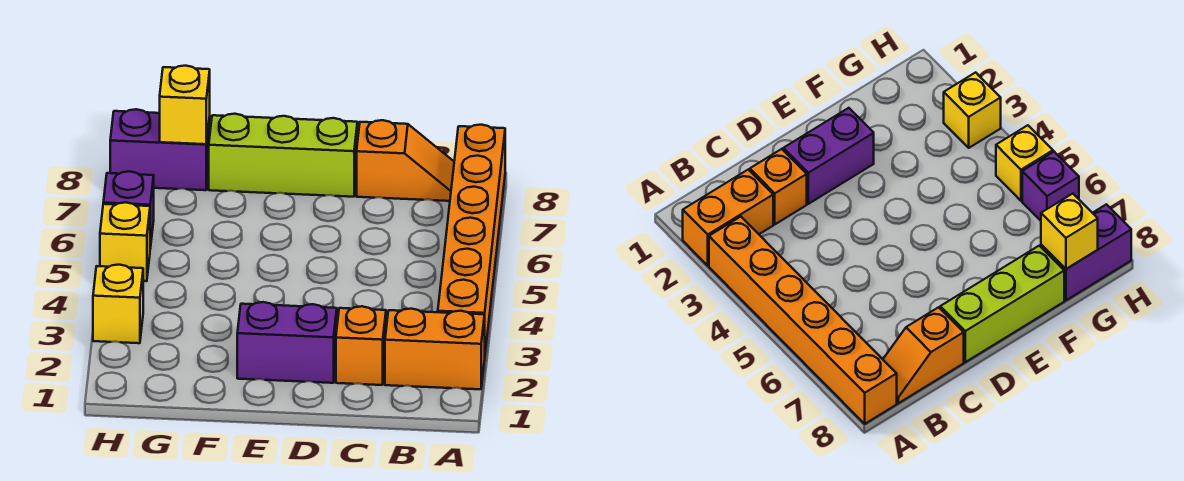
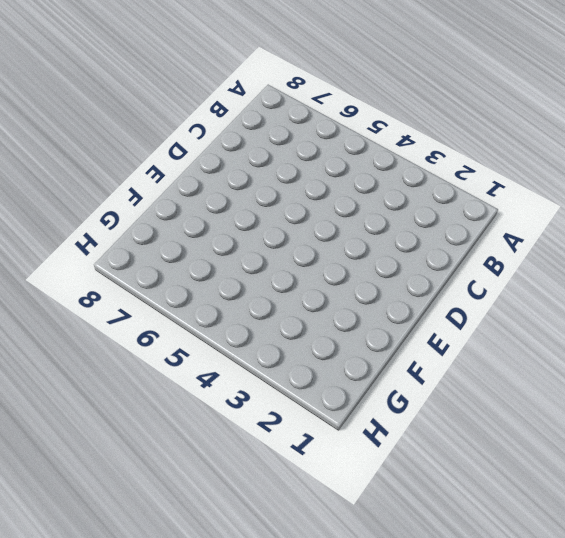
none -> orange brick A2:B2 level 1
none -> orange brick A3:A8 level 1

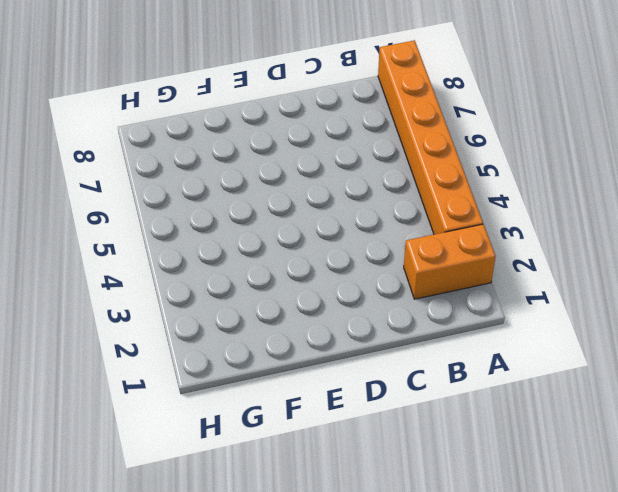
none -> orange slope B8:C8 level 1 top C
none -> orange brick C2 level 1

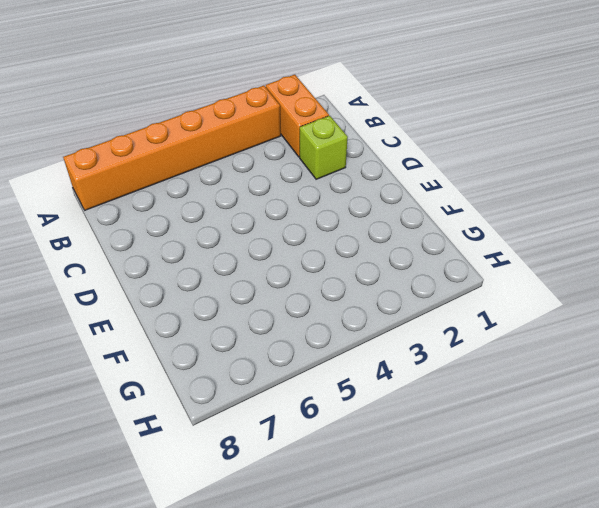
lime brick C2 level 1 -> orange brick C2 level 1
none -> orange slope B8:C8 level 1 top C
none -> purple brick D2:E2 level 1

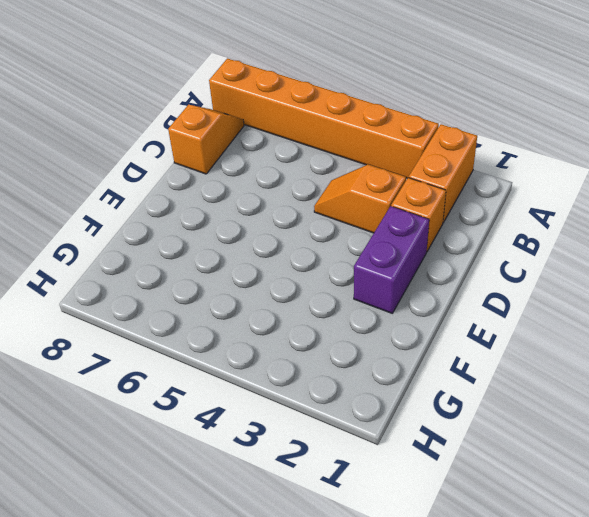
orange slope C3:C4 level 1 top 3 -> none
none -> lime brick D8:F8 level 1
none -> purple brick G8:H8 level 1

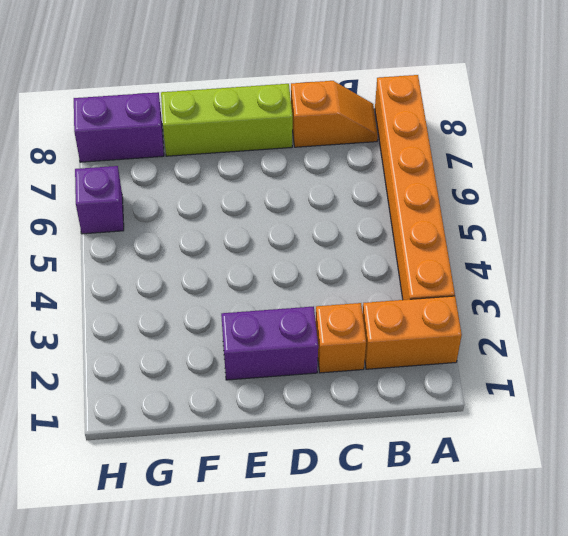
none -> yellow brick H3 level 1
none -> yellow brick H5 level 1

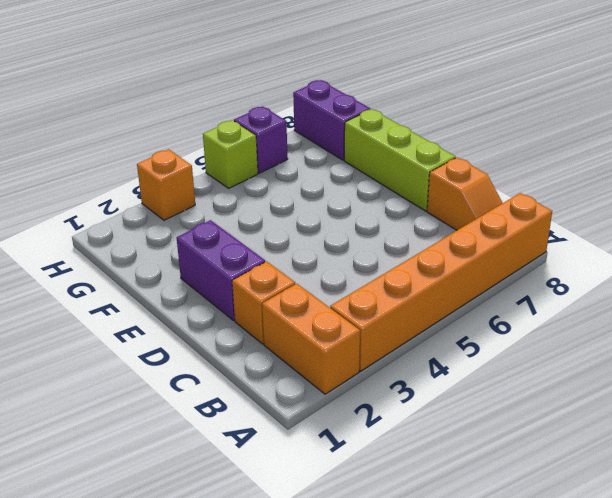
orange brick H3 level 1 -> yellow brick H3 level 1
lime brick H5 level 1 -> yellow brick H5 level 1
none -> yellow brick G8 level 2

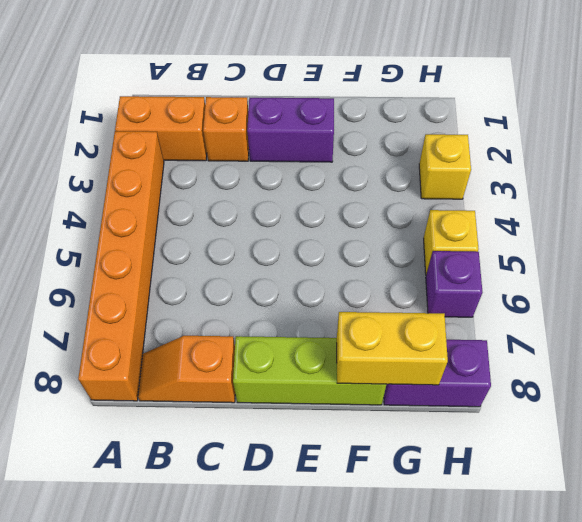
yellow brick F8:G8 level 2 -> yellow brick G8 level 2

